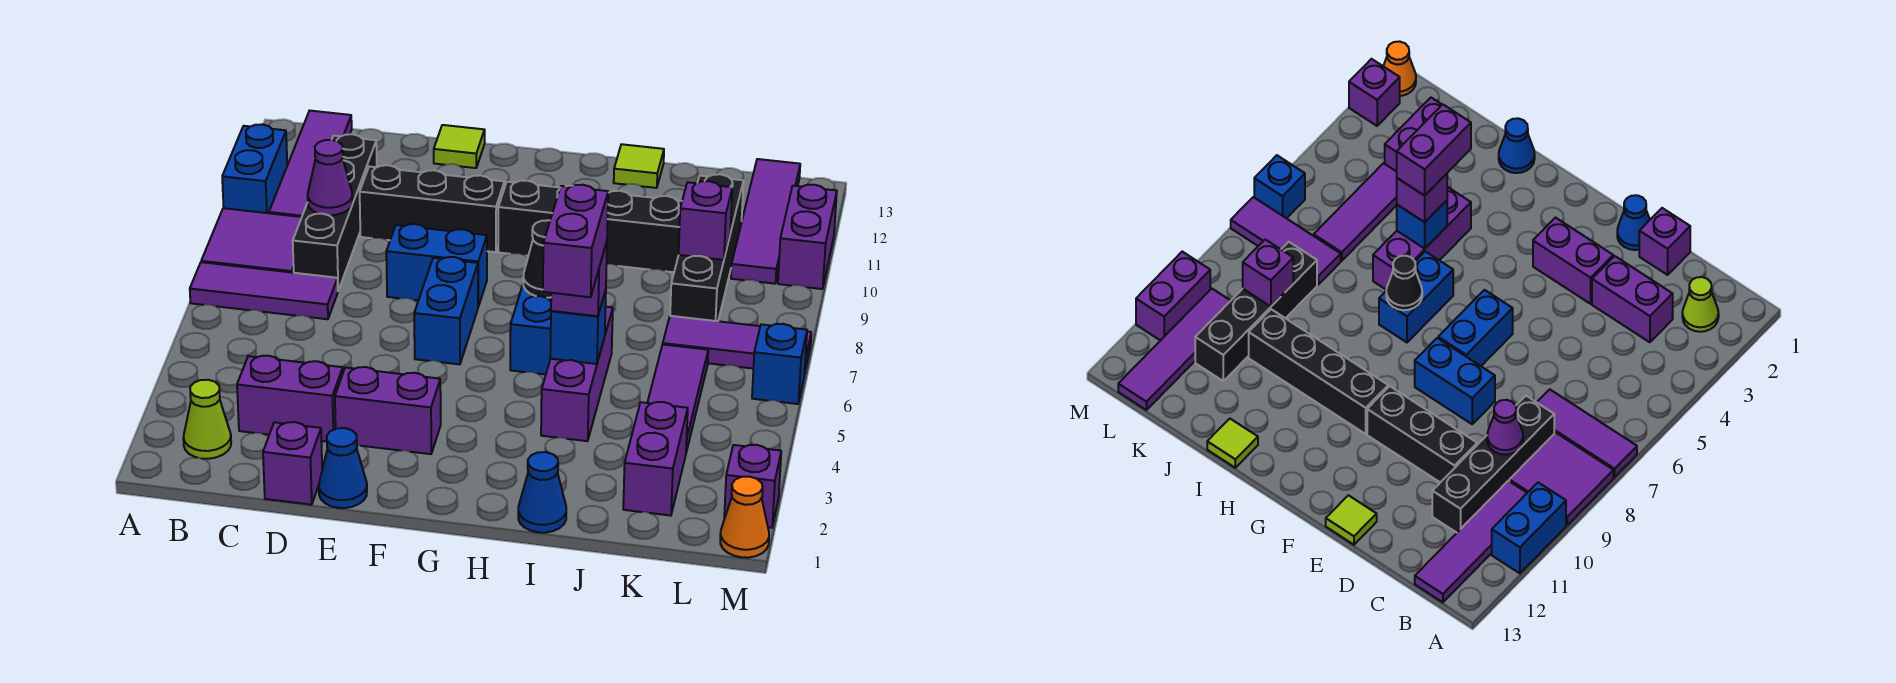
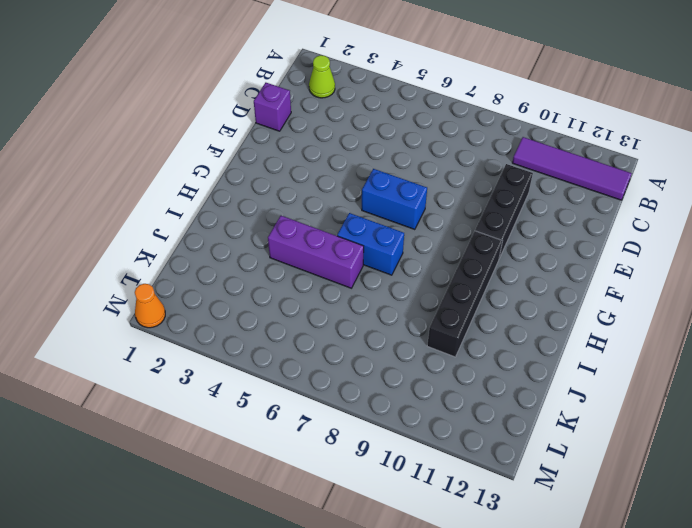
none -> purple tile A7:C7 level 1
none -> purple tile A8:B9 level 1
none -> blue brick A10:A11 level 1
none -> purple brick C3:D3 level 1

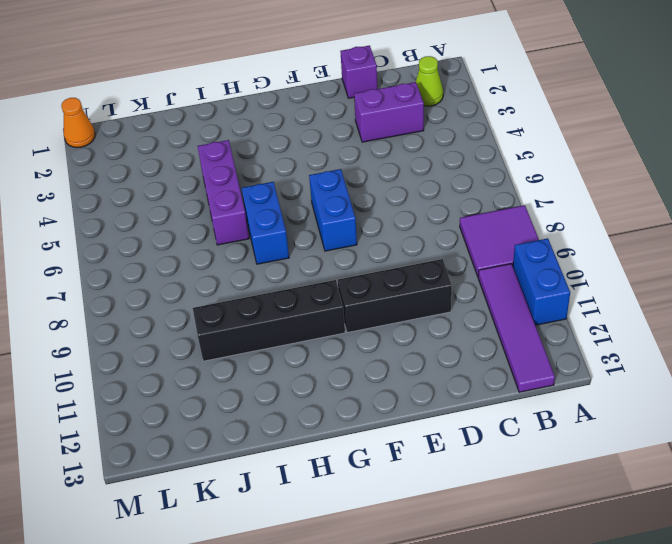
none -> purple tile A7:C7 level 1
none -> black brick C8:C11 level 1
none -> blue cone E1 level 1
none -> purple brick E3:F3 level 1

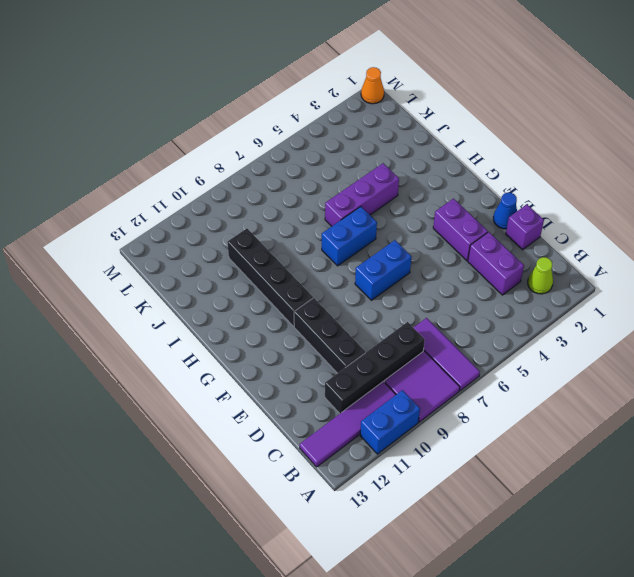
none -> blue brick E8:F8 level 1
none -> lime tile E13 level 1
none -> blue cone I1 level 1
none -> lime tile I13 level 1

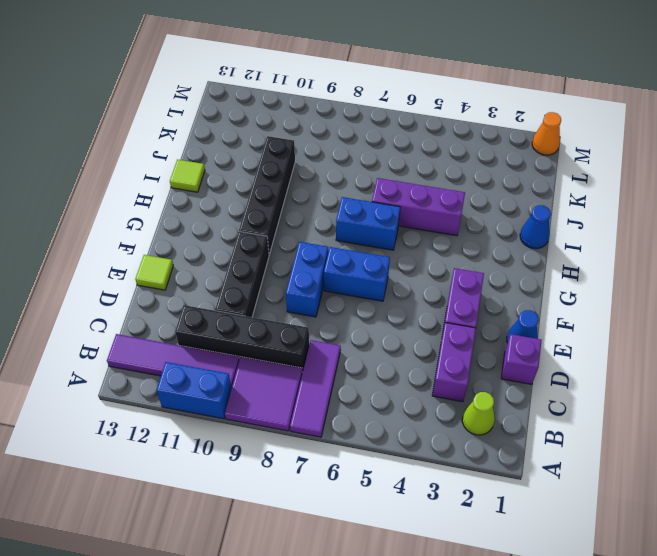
none -> purple brick K2:K3 level 1
none -> purple tile K4:K6 level 1
none -> purple tile K7:M7 level 1
none -> black brick K8:K11 level 1

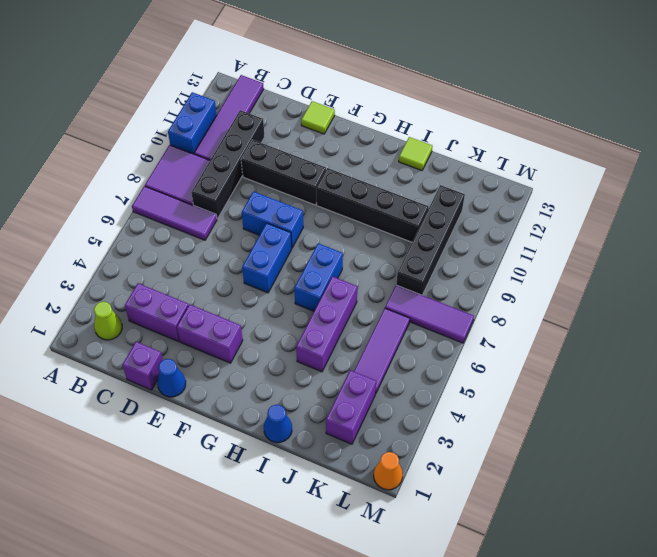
none -> purple tile L10:L13 level 1
none -> purple brick M2 level 1
none -> blue brick M6 level 1
none -> purple brick M10:M11 level 1

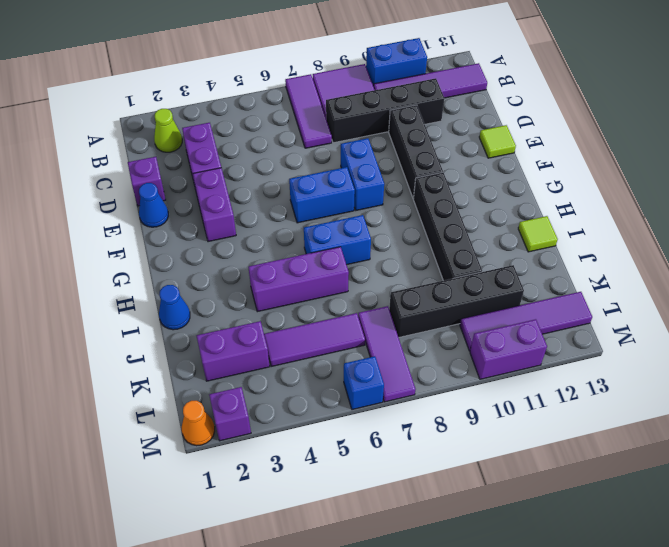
none -> purple cone C9 level 2
none -> black cone H7 level 2
none -> blue brick I5 level 2
none -> purple brick K9 level 2

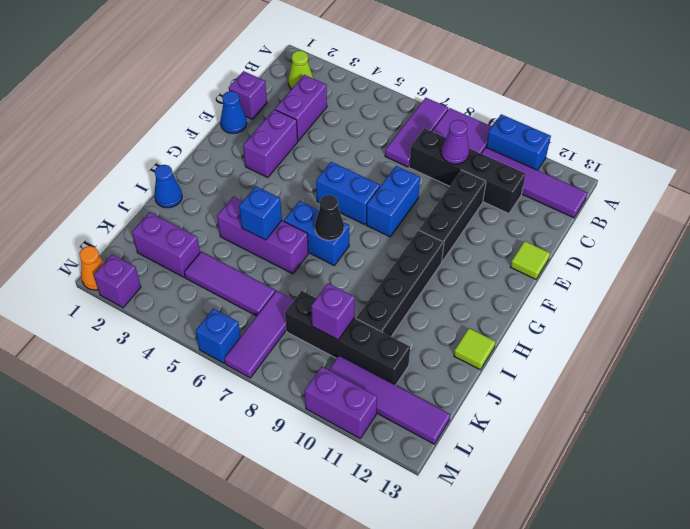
none -> purple brick I5 level 3
none -> purple brick I4:I5 level 4

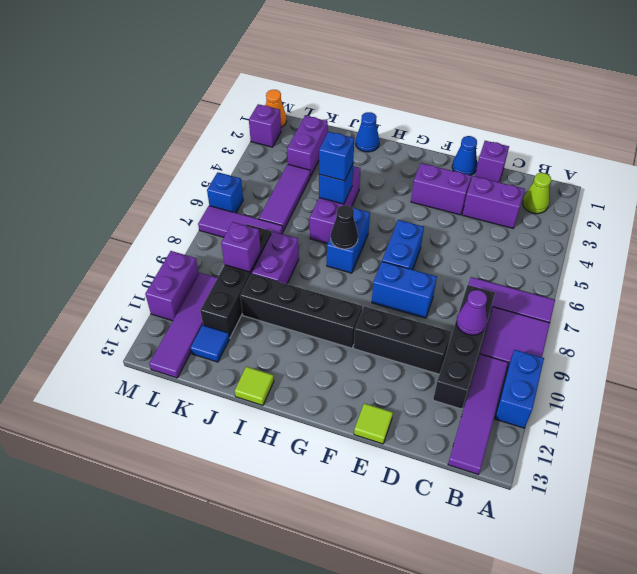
blue brick I5 level 3 -> purple brick I5 level 3
purple brick J8:J9 level 1 -> purple brick I4:I5 level 4
blue tile K12 level 1 -> none

